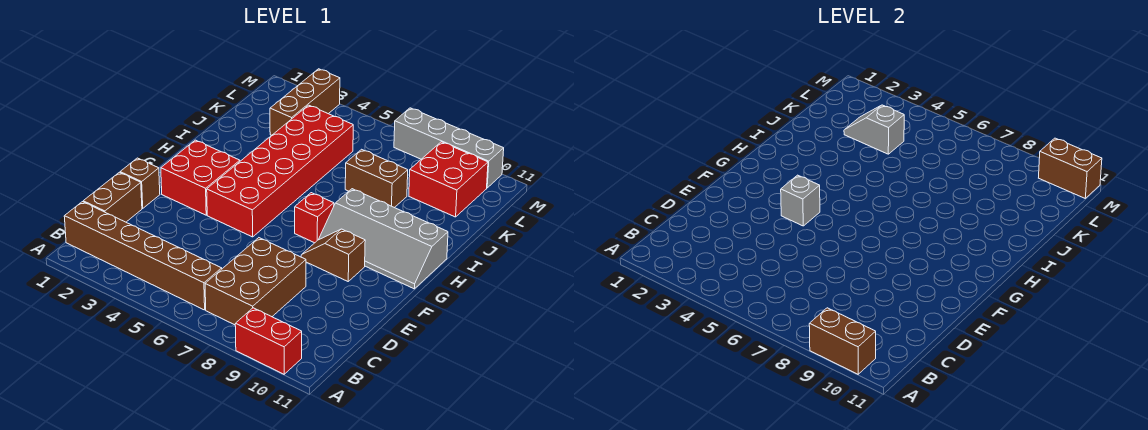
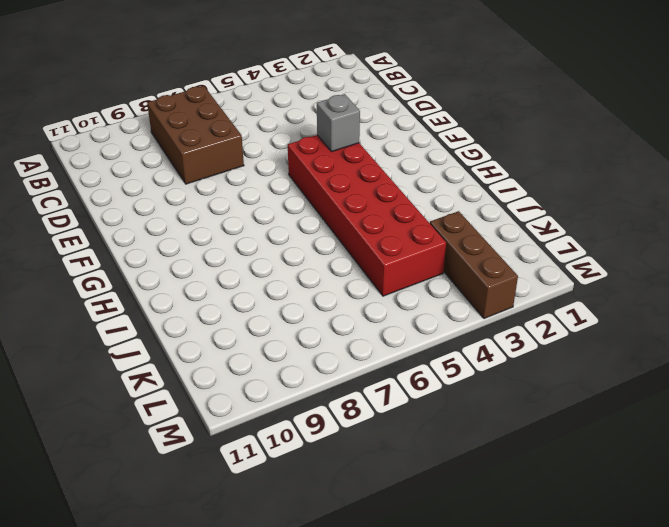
none -> red brick A9:A10 level 1
none -> brown brick B1:B6 level 1
none -> brown brick C1:D1 level 1

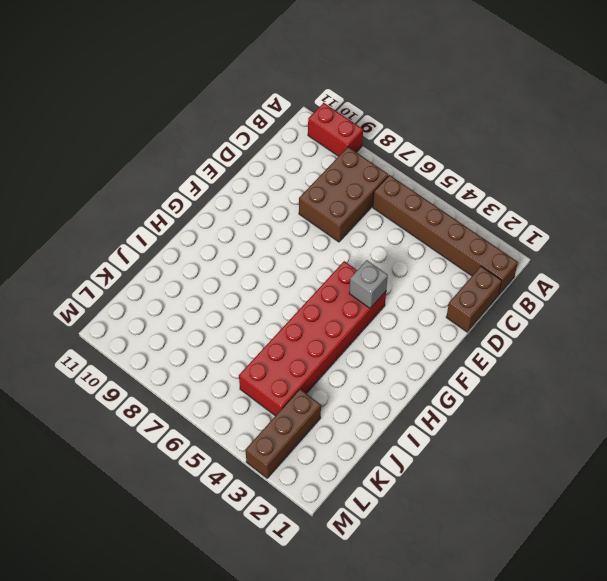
none -> brown brick E1 level 1
none -> red brick F2:G3 level 1
none -> brown slope F8:F9 level 1 top 9

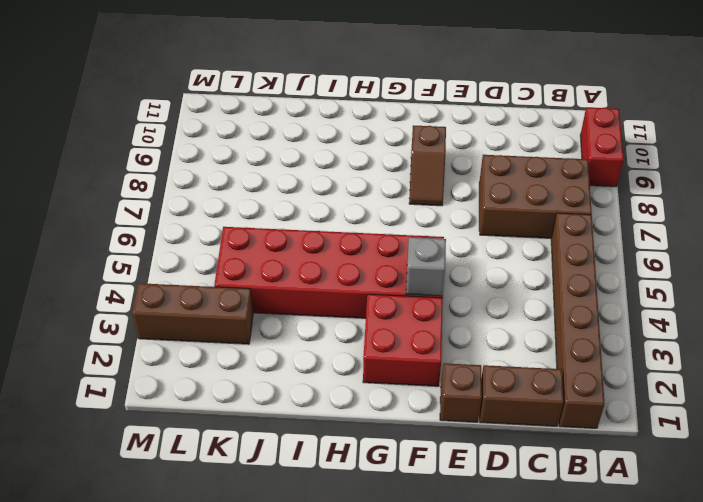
none -> red brick G7 level 1
none -> grey slope G8:H11 level 1 top H
none -> brown brick J7:J8 level 1

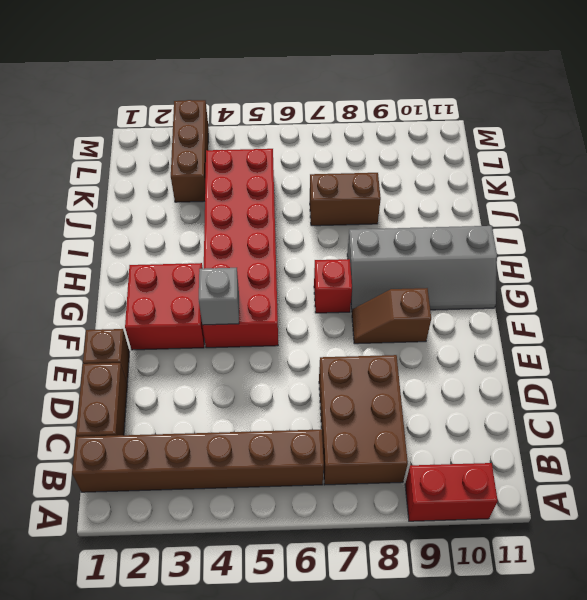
none -> red brick K9:L10 level 1
none -> grey brick M7:M10 level 1
none -> brown brick A9:A10 level 2

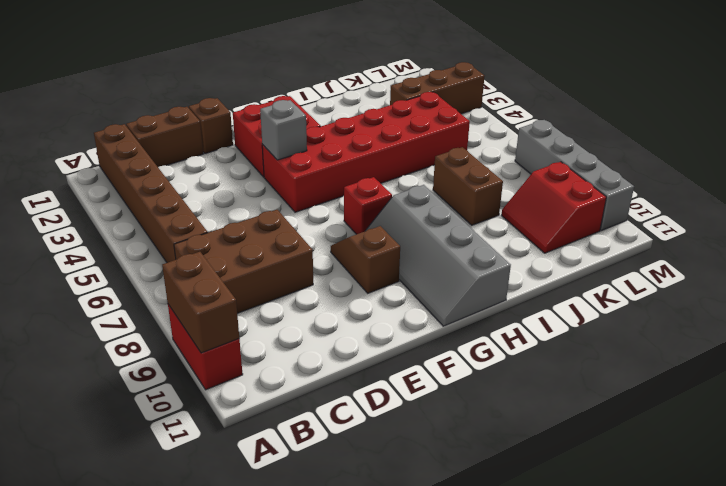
red slope K9:L10 level 1 top L -> red brick K9:L10 level 1
none -> grey slope K3:K4 level 2 top 4
none -> brown brick M10:M11 level 2

